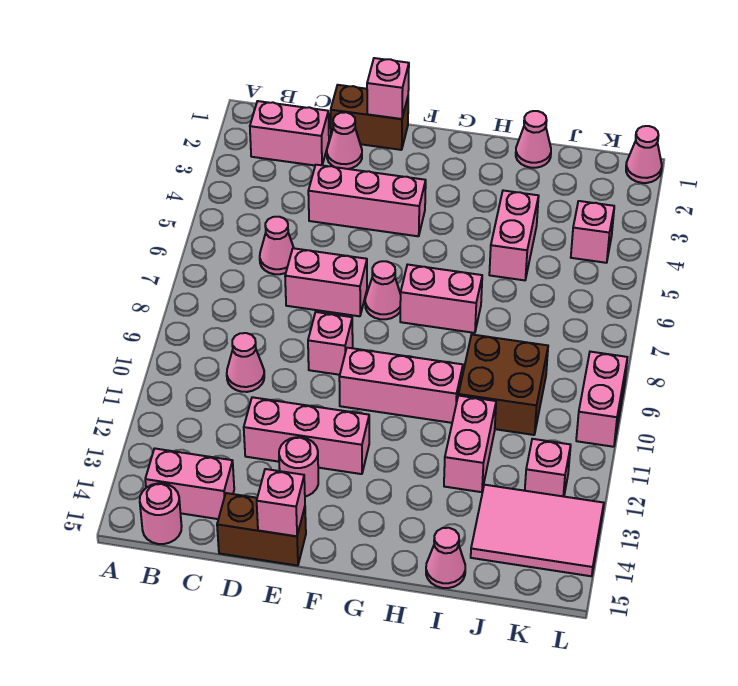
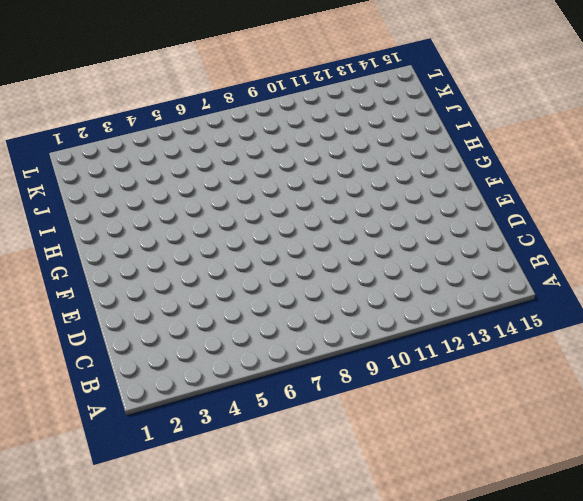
none -> pink brick B2:C2 level 1
none -> pink brick B14:C14 level 1
none -> pink round brick B15 level 1

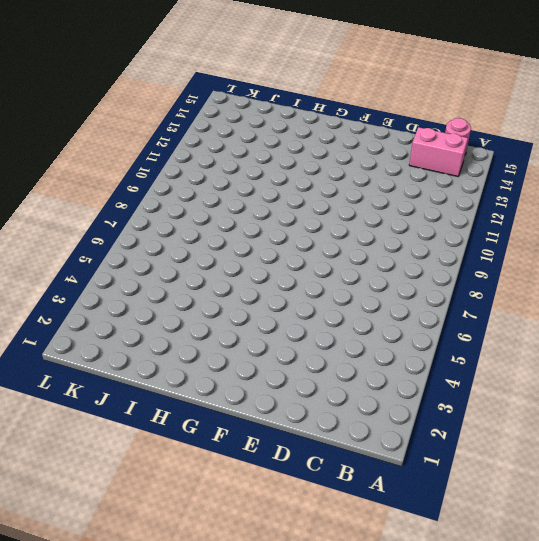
none -> pink brick B2:C2 level 1
none -> pink cone C6 level 1
none -> pink cone C10 level 1

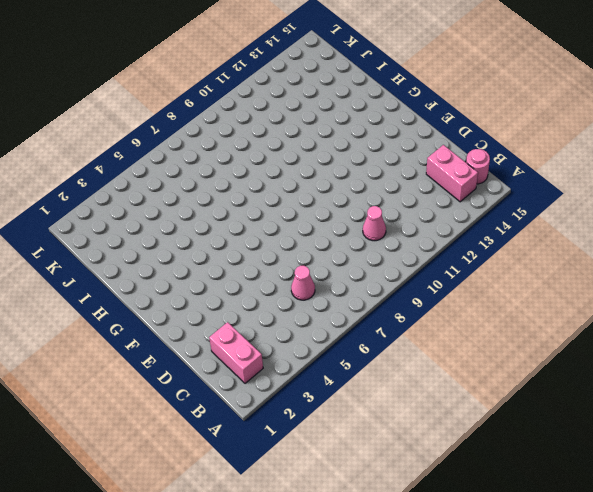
none -> brown brick D1:E1 level 1
none -> pink cone D2 level 1
none -> pink brick D4:F4 level 1

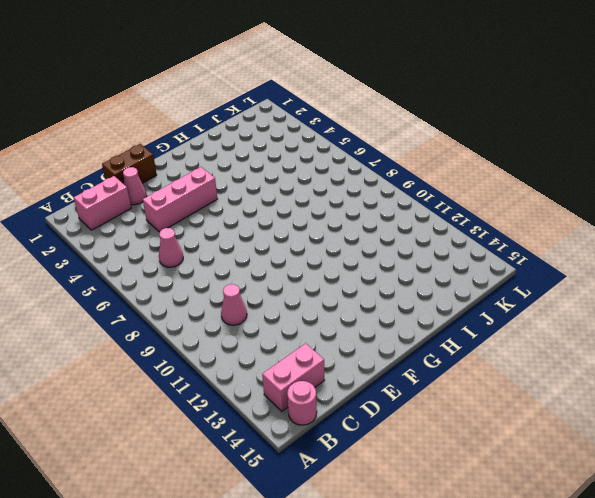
none -> pink brick D7:E7 level 1
none -> pink brick D12:F12 level 1
none -> brown brick D15:E15 level 1

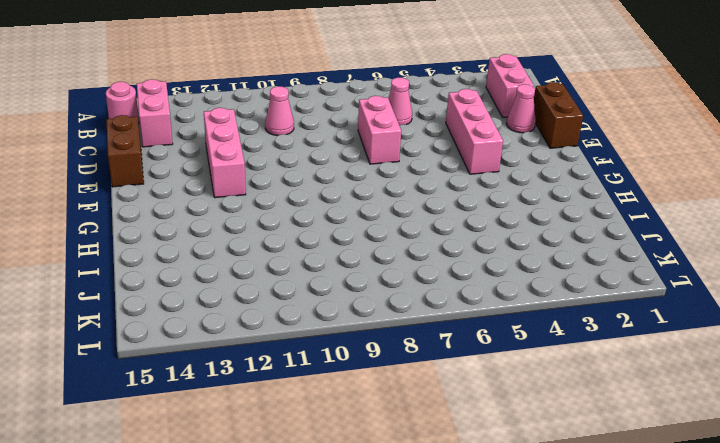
none -> pink brick E9 level 1
none -> pink round brick E13 level 1
none -> pink cone F7 level 1

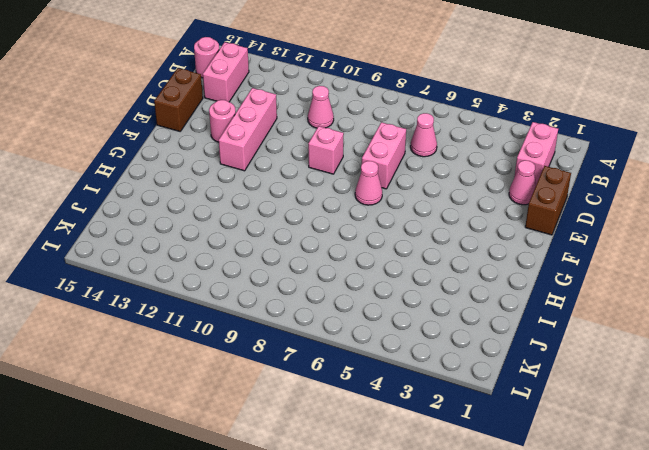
none -> pink brick D4:F4 level 1
none -> pink brick F10:H10 level 1
none -> pink brick G7:H7 level 1

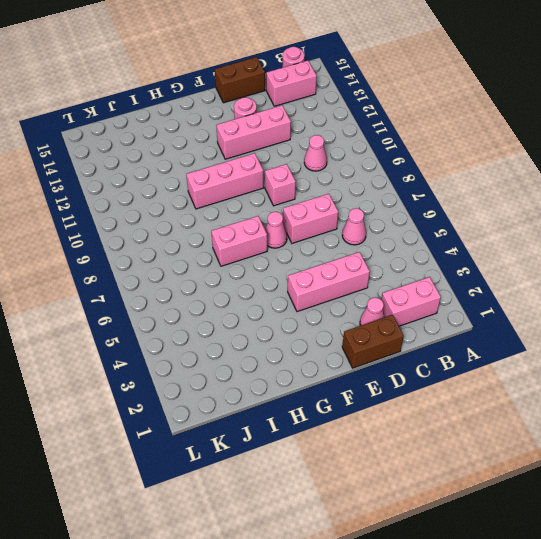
none -> pink cone I1 level 1
none -> pink brick I4:I5 level 1
none -> brown brick I9:J10 level 1

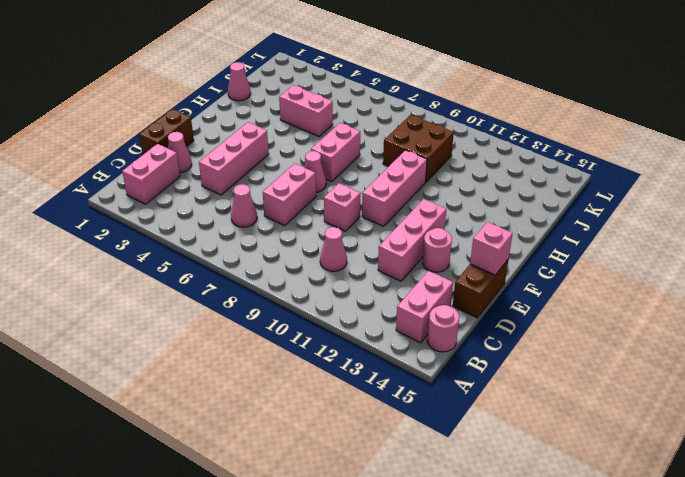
none -> pink brick I11:I12 level 1
none -> pink cone I15 level 1
none -> pink tile J13:L14 level 1

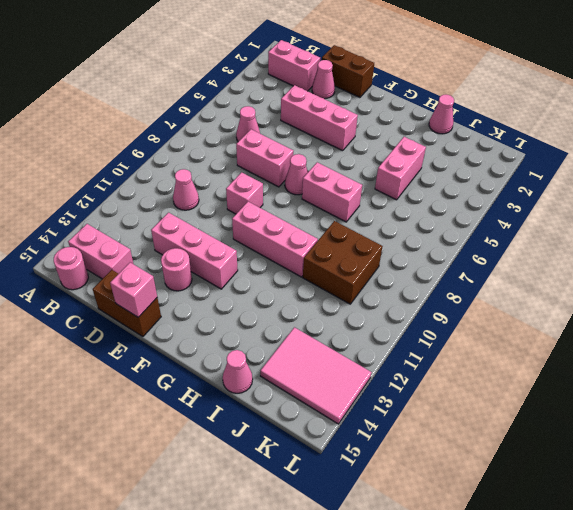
none -> pink brick I11:I12 level 1
none -> pink brick K4 level 1
none -> pink brick K12 level 1

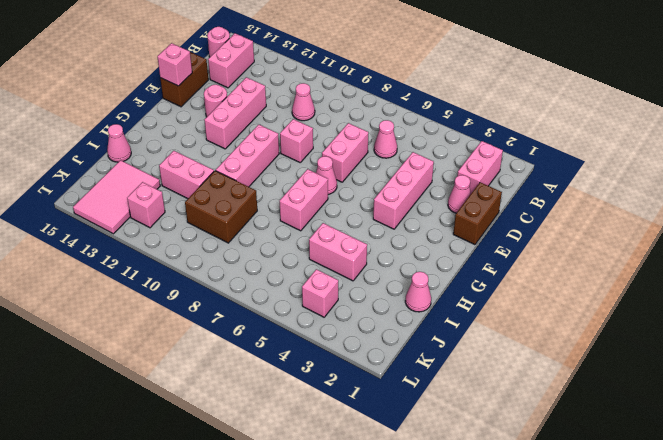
none -> pink cone L1 level 1
none -> pink brick L9:L10 level 1
none -> pink brick E1 level 2

